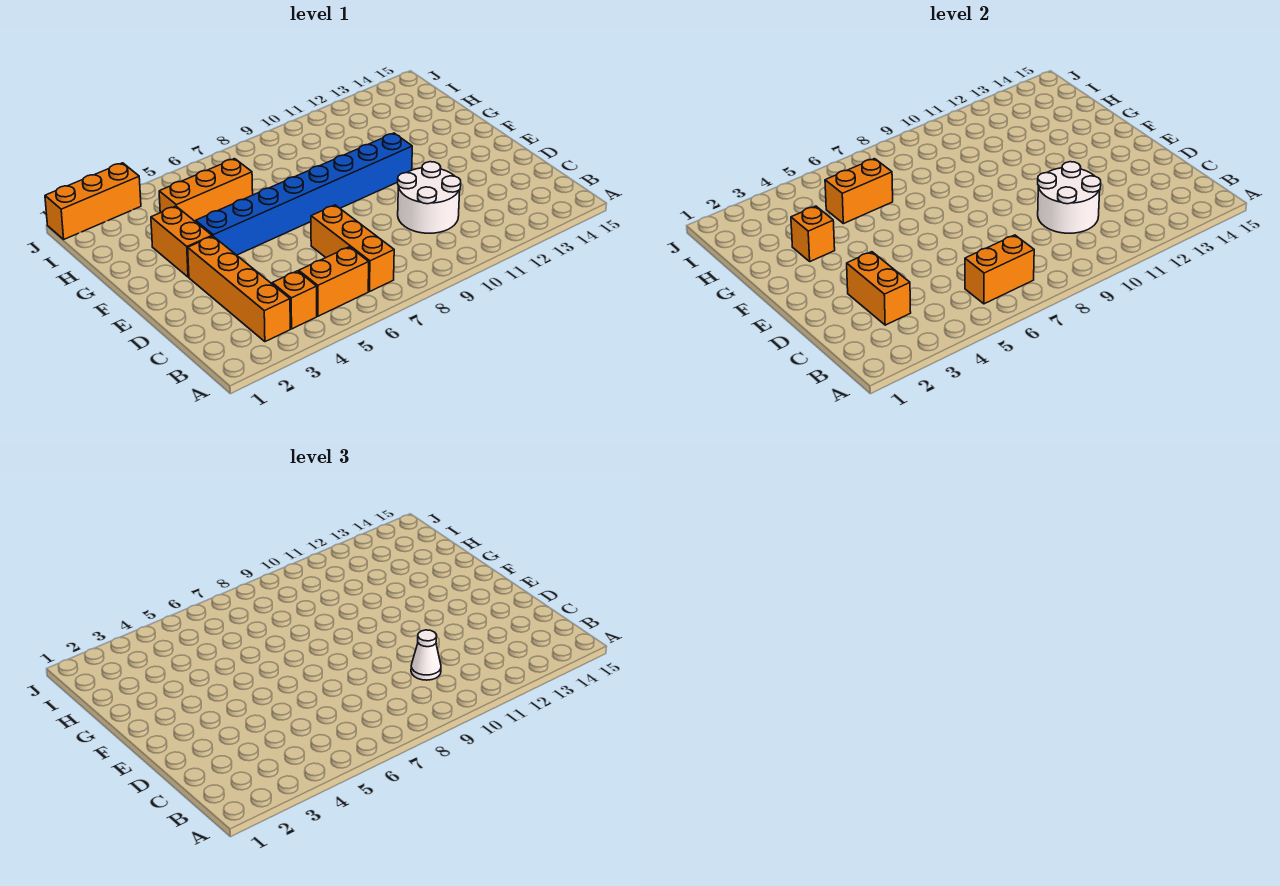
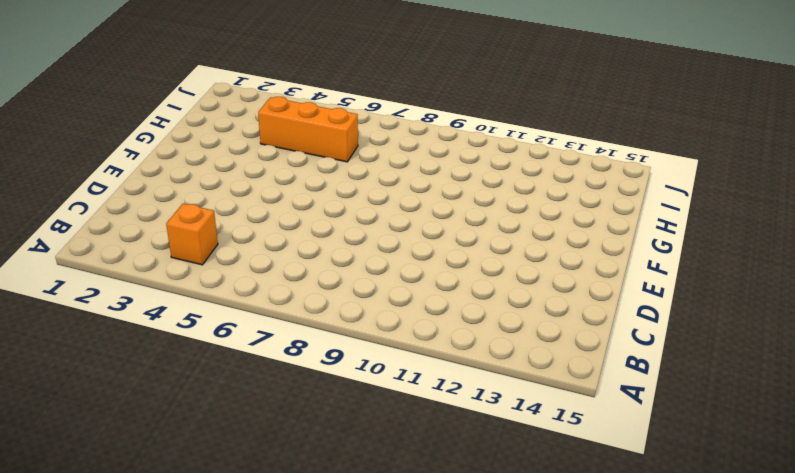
none -> orange brick B3:E3 level 1
none -> orange brick B5:B6 level 1
none -> orange brick B7:D7 level 1

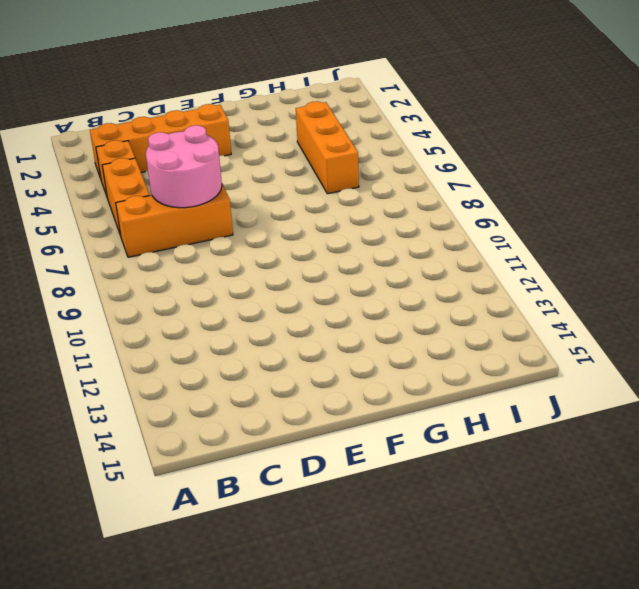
pink round brick C6:D7 level 2 -> none
none -> white round brick C10:D11 level 1
none -> orange brick F3:G3 level 1
none -> blue brick F4:F11 level 1

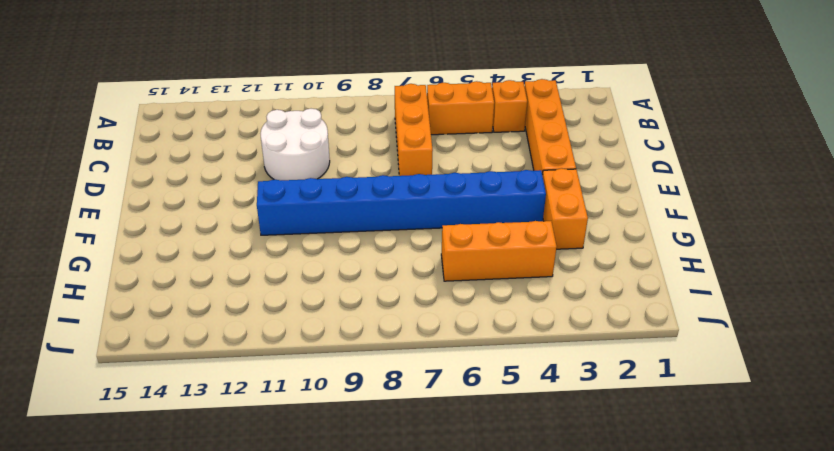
none -> orange brick J1:J3 level 1
none -> orange brick B6:B7 level 2
none -> orange brick C3:D3 level 2

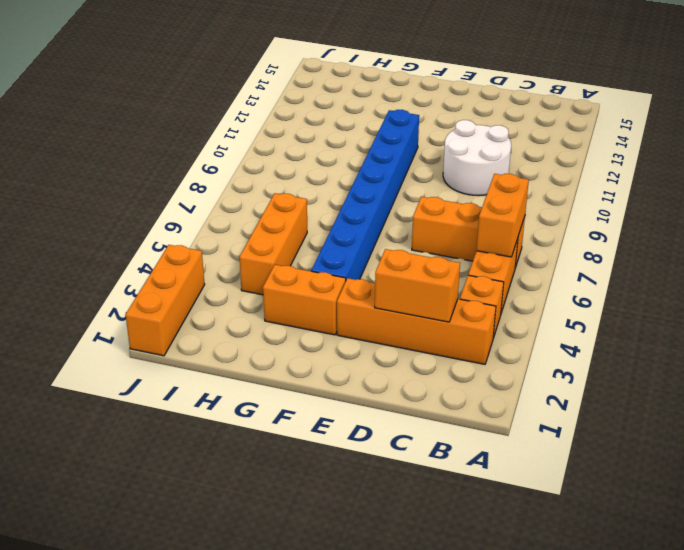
none -> white round brick C10:D11 level 2
none -> orange brick G3 level 2
none -> orange brick H5:H6 level 2

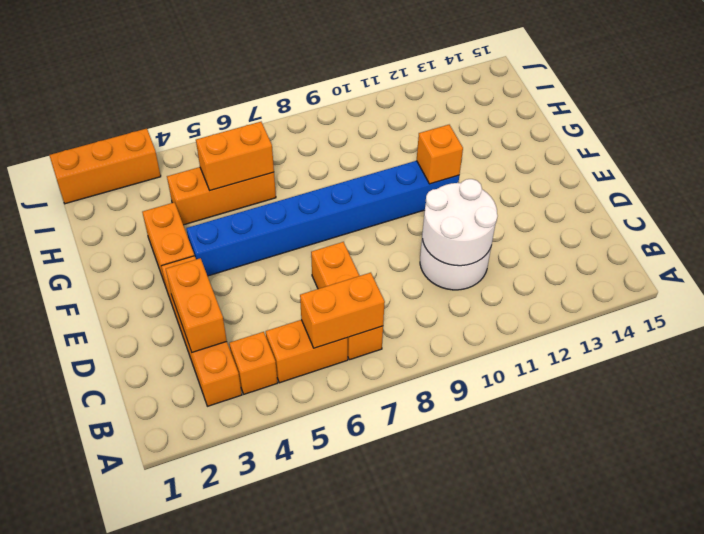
orange brick F11 level 2 -> orange brick G3 level 2
none -> white cone C10 level 3

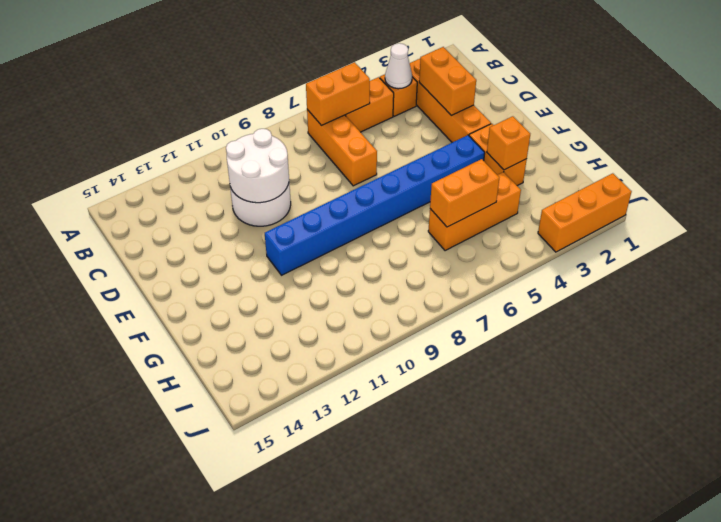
white cone B4 level 2 -> white cone C10 level 3

